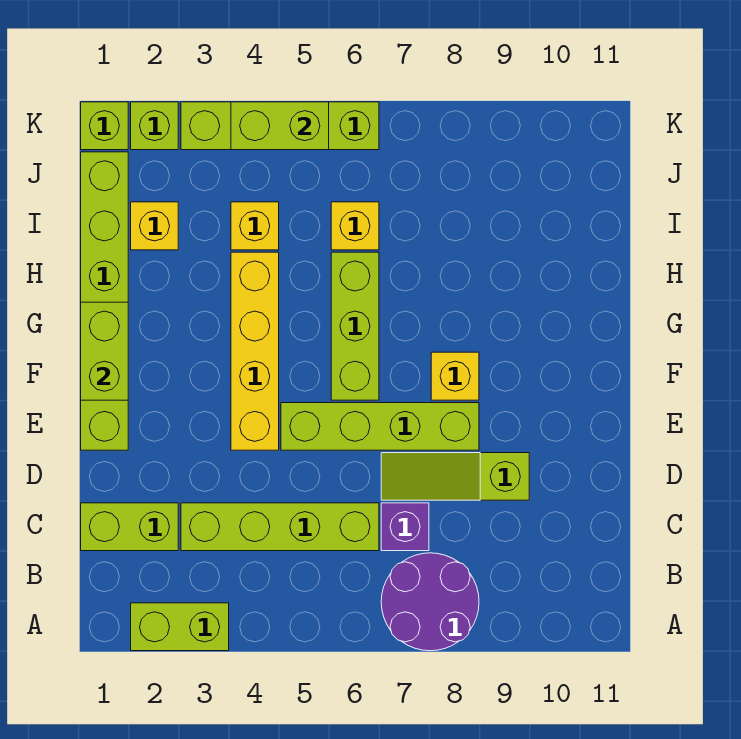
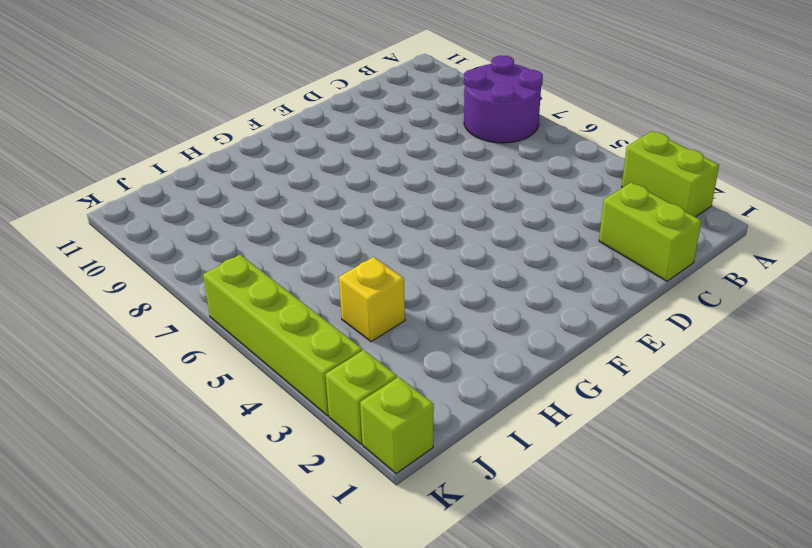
none -> lime brick C3:C6 level 1
none -> purple brick C7 level 1
none -> lime slope D7:D9 level 1 top 9

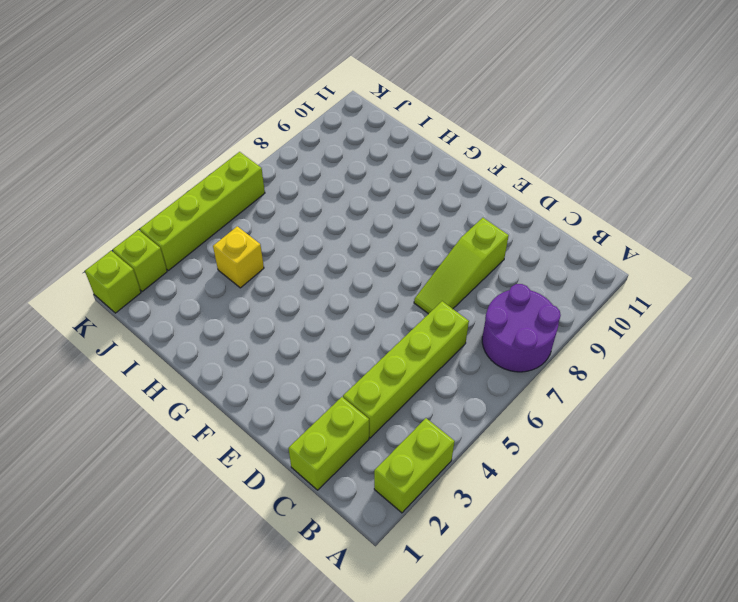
none -> purple brick C7 level 1
none -> lime brick E1:J1 level 1
none -> yellow brick E4:H4 level 1

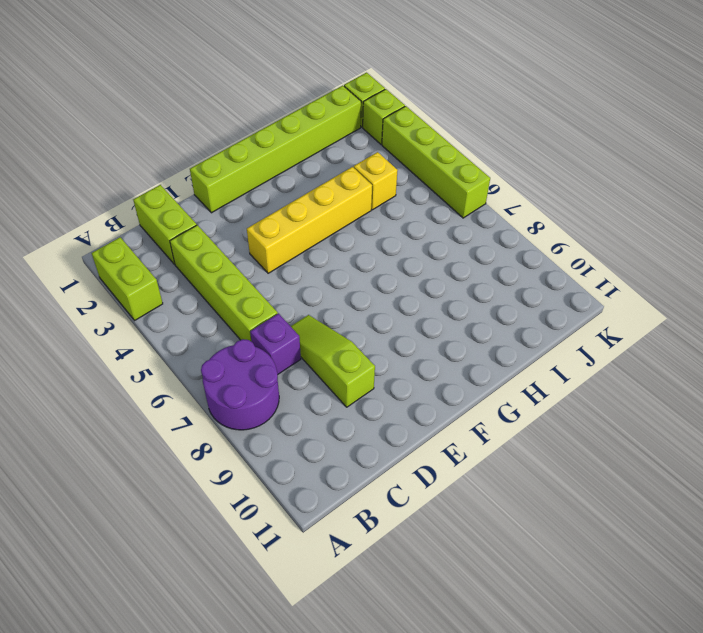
none -> lime brick E5:E8 level 1
none -> lime brick F6:H6 level 1
none -> yellow brick F8 level 1

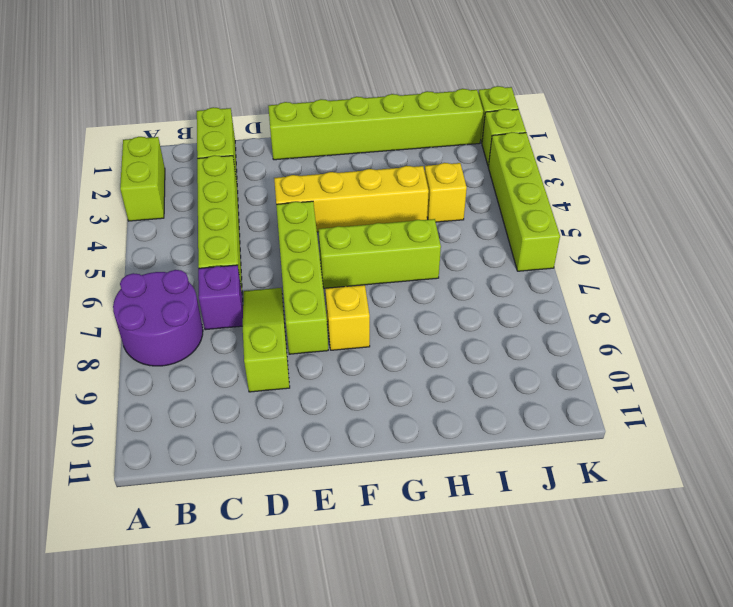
none -> yellow brick I2 level 1
none -> yellow brick I6 level 1
none -> lime brick F1:G1 level 2

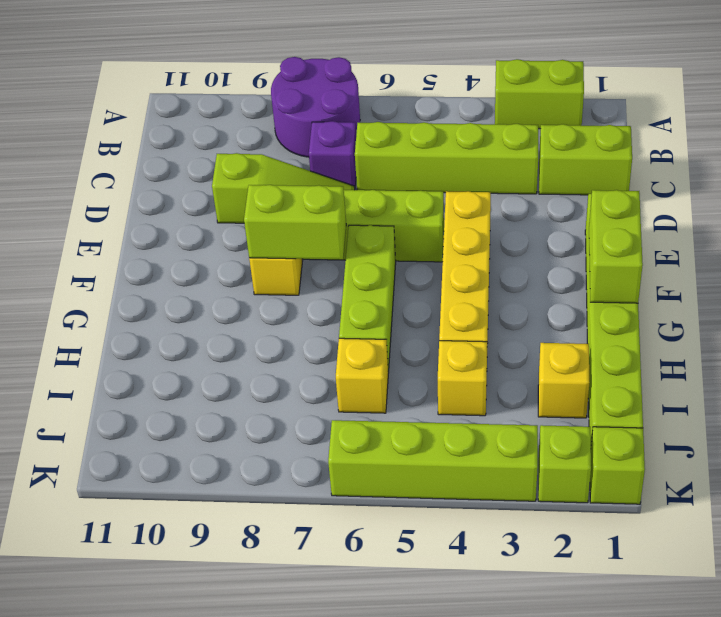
lime brick F7:F8 level 2 -> lime brick K4:K5 level 2

